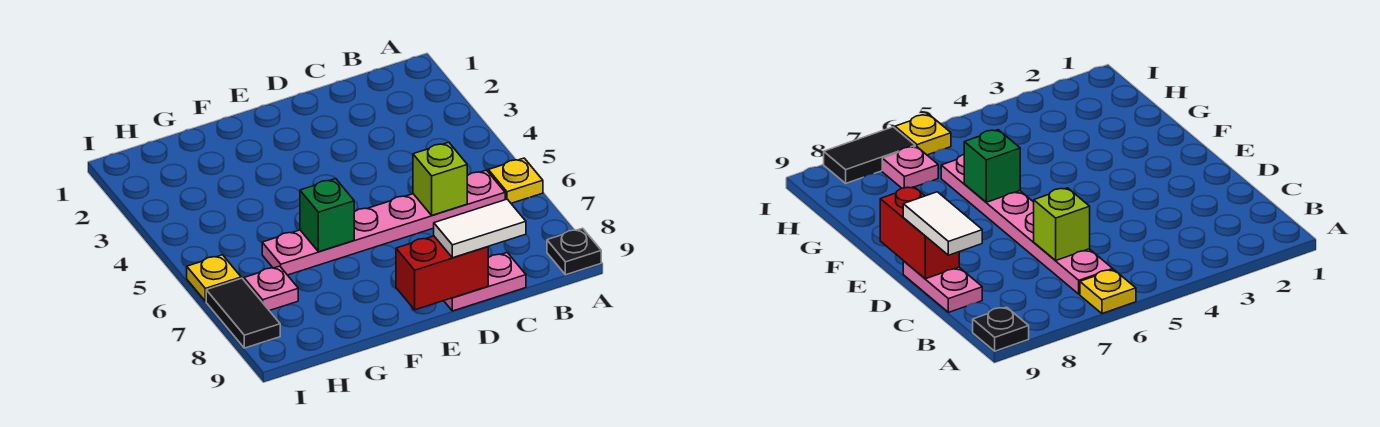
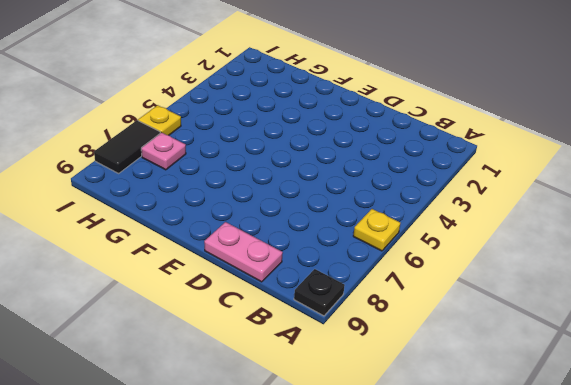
none -> pink plate B6:G6 level 1
none -> lime brick C6 level 2

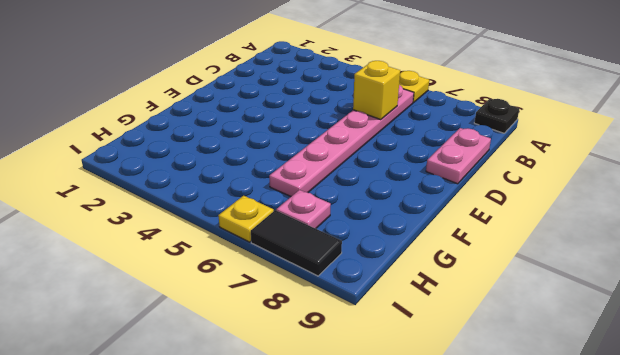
yellow brick C6 level 2 -> lime brick C6 level 2
none -> red brick D9:E9 level 2
none -> green brick F6 level 2

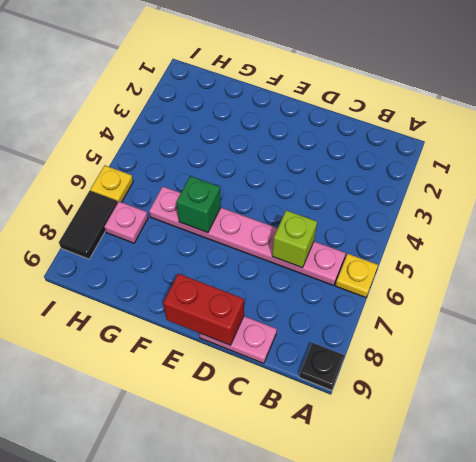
none -> white tile C9:D9 level 3

